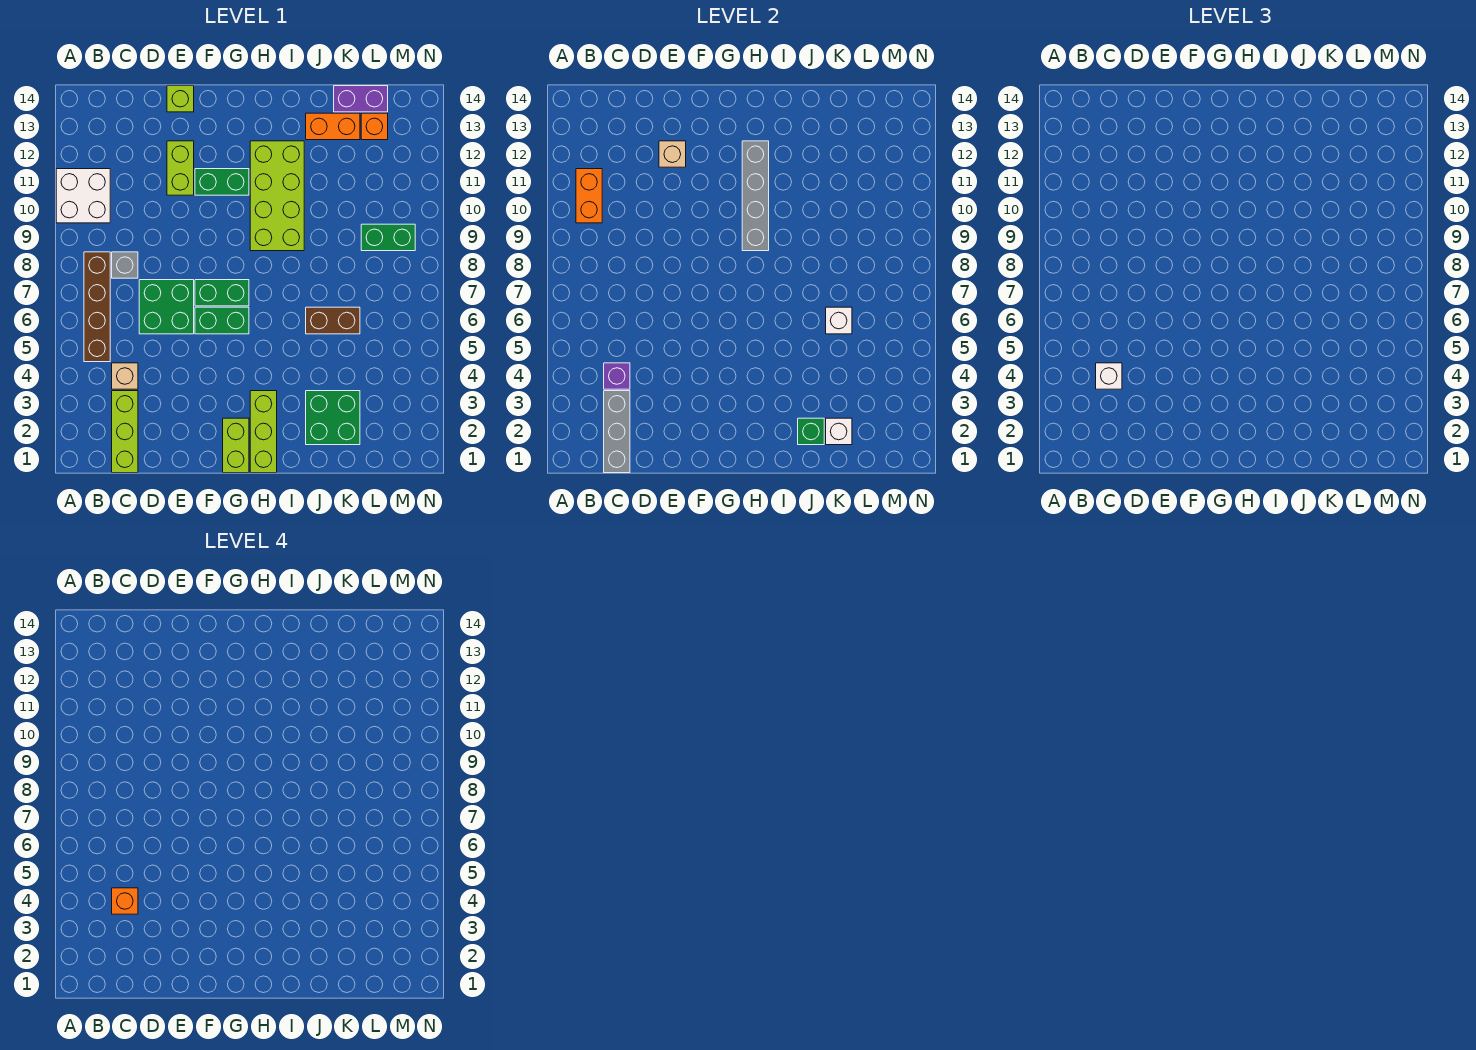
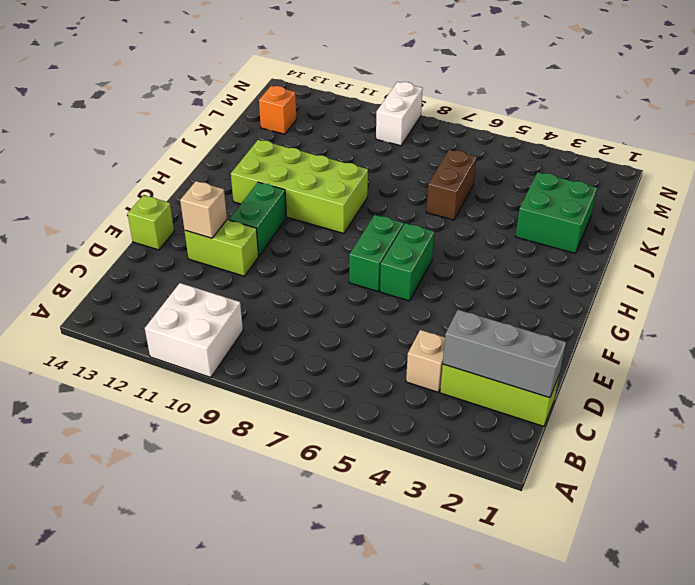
white brick M9:N9 level 1 -> green brick L9:M9 level 1
none -> brown brick B5:B8 level 1
none -> grey brick C8 level 1
none -> green brick D6:E7 level 1
none -> lime brick G1:G2 level 1

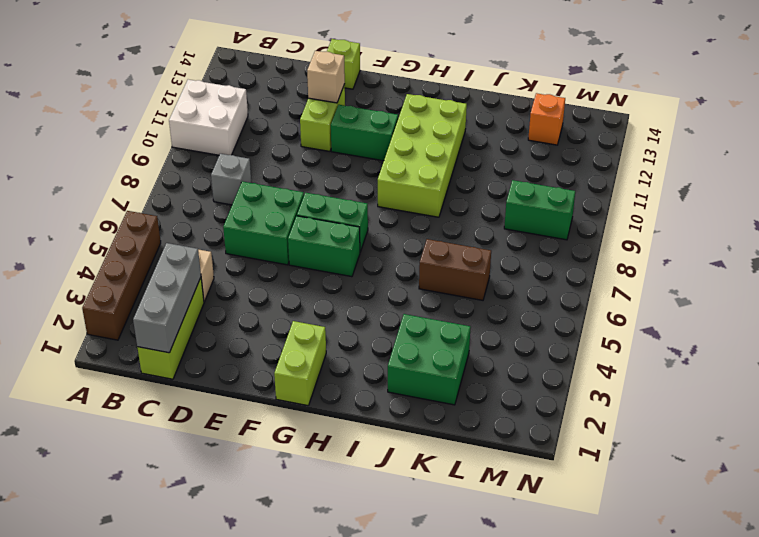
brown brick A2:A5 level 1 -> brown brick B5:B8 level 1
none -> lime brick H1:H3 level 1
none -> orange brick J13:K13 level 1
none -> purple brick K14:L14 level 1
none -> orange brick B10:B11 level 2

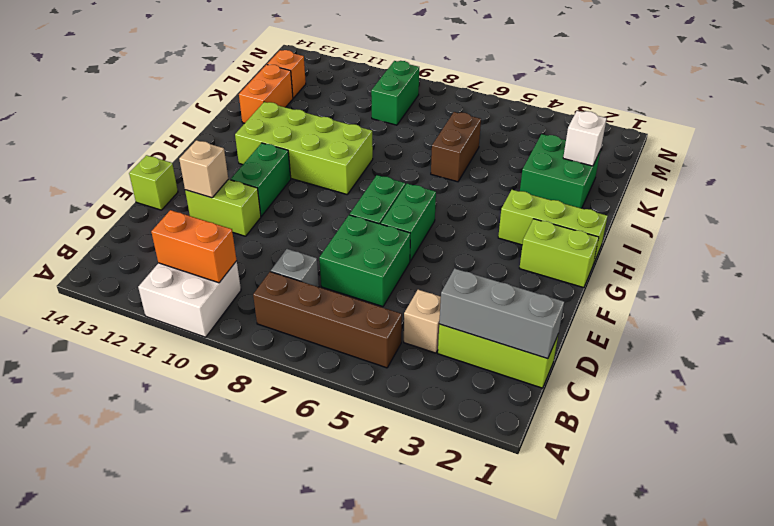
none -> purple brick K14:L14 level 1
none -> purple brick C4 level 2
none -> grey brick H9:H12 level 2
none -> green brick J2 level 2

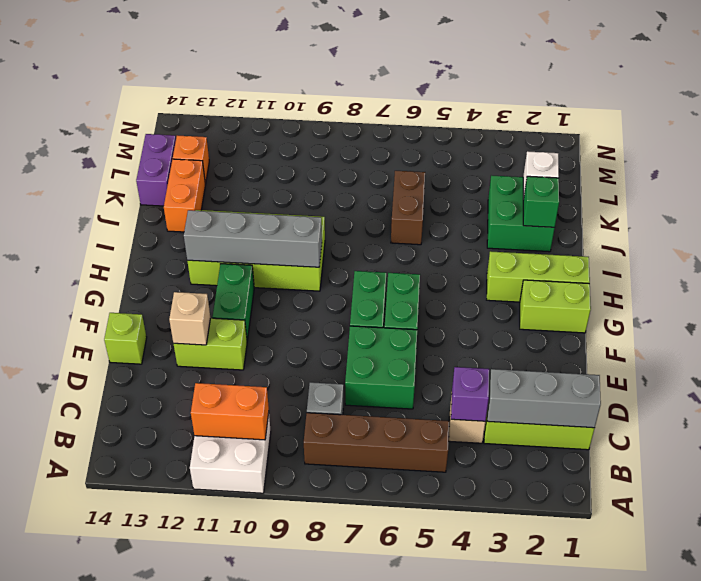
none -> green brick L9:M9 level 1
none -> white brick K6 level 2
none -> white brick C4 level 3
none -> orange brick C4 level 4

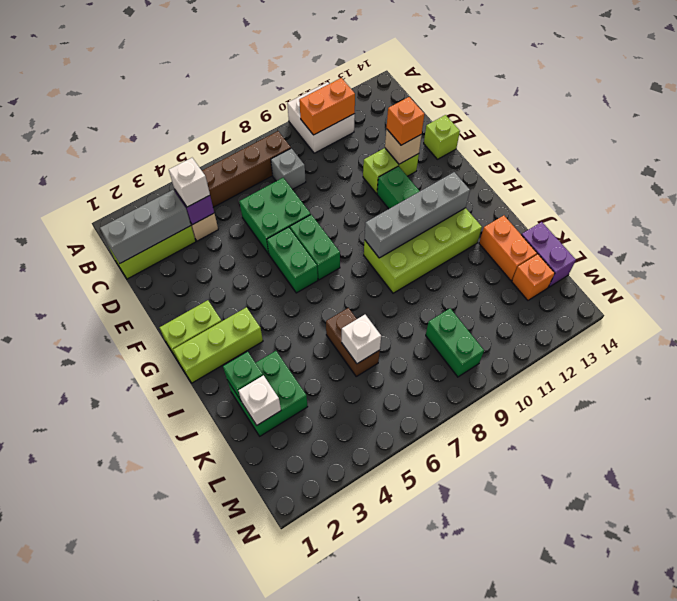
orange brick E12 level 3 -> orange brick C4 level 4

